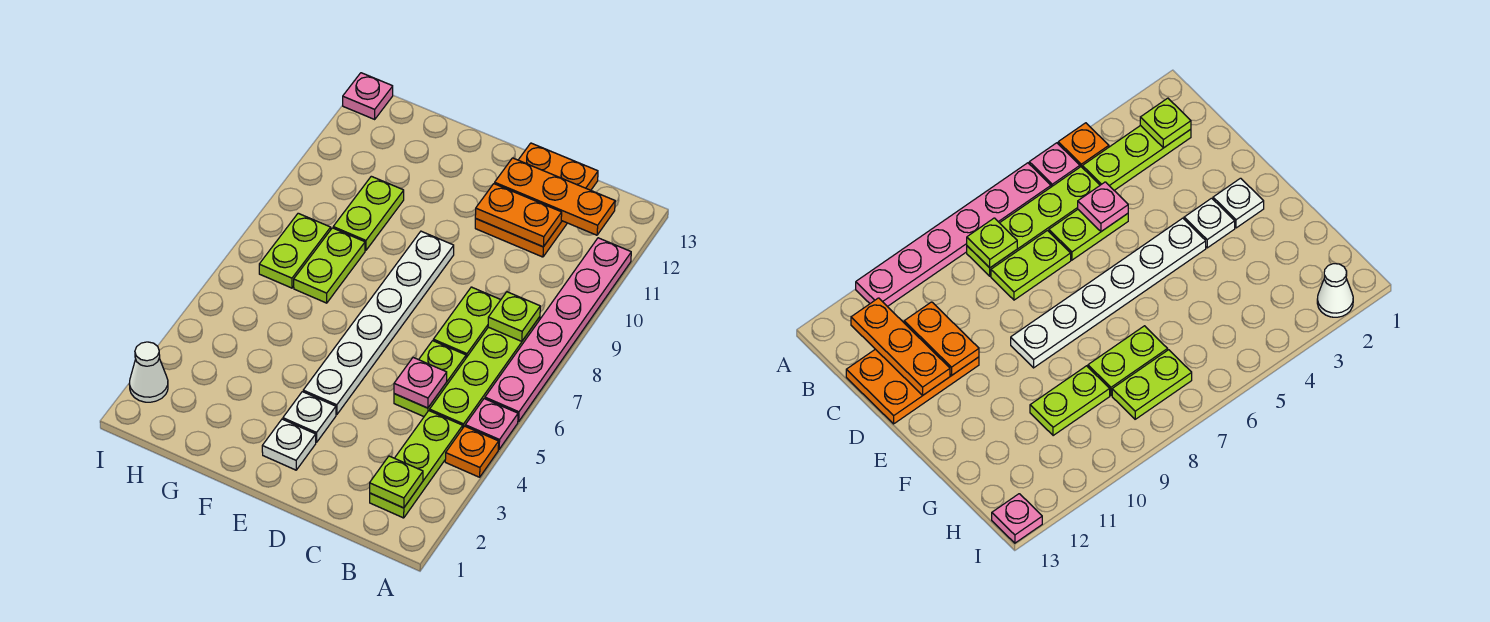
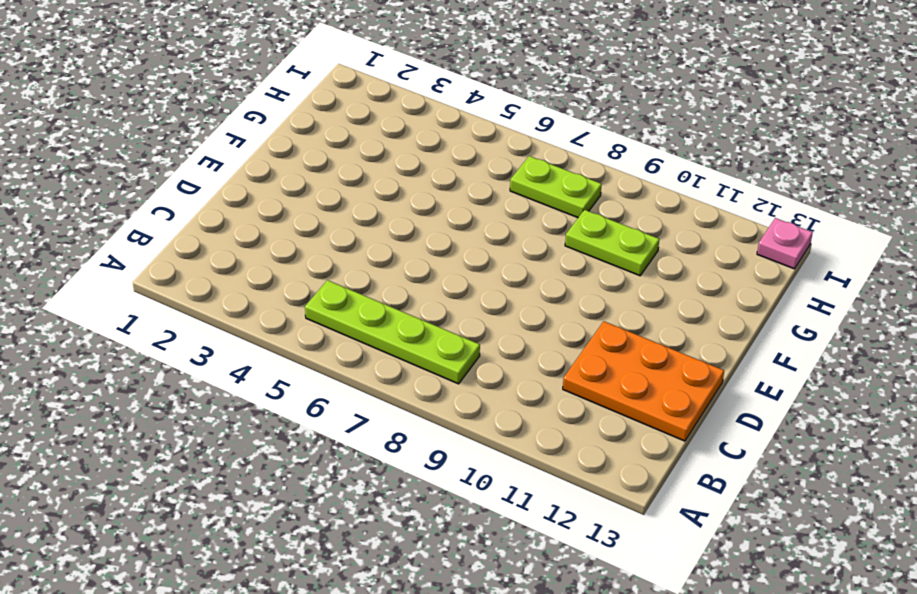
none -> orange plate A4 level 1
none -> pink plate A5 level 1
none -> pink plate A6:A11 level 1

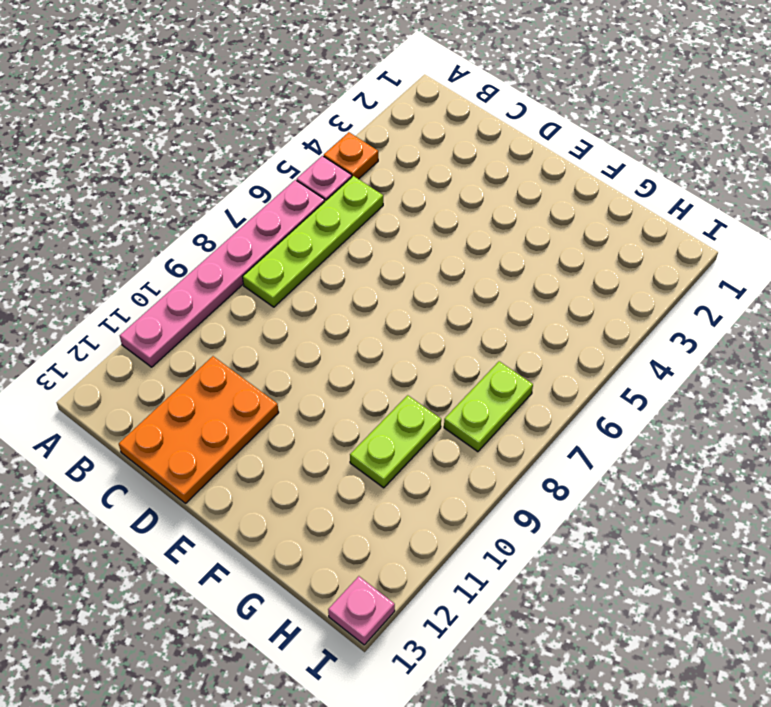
none -> lime plate B2:B4 level 1
none -> lime plate C5:C6 level 1
none -> lime plate C7:C8 level 1

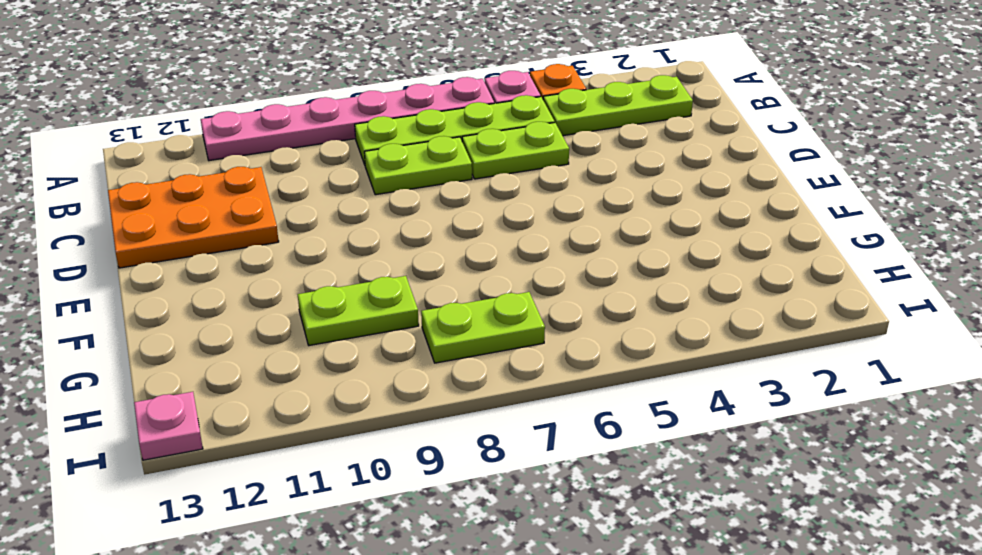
none -> white plate E2 level 1
none -> white plate E3 level 1
none -> white plate E4:E9 level 1

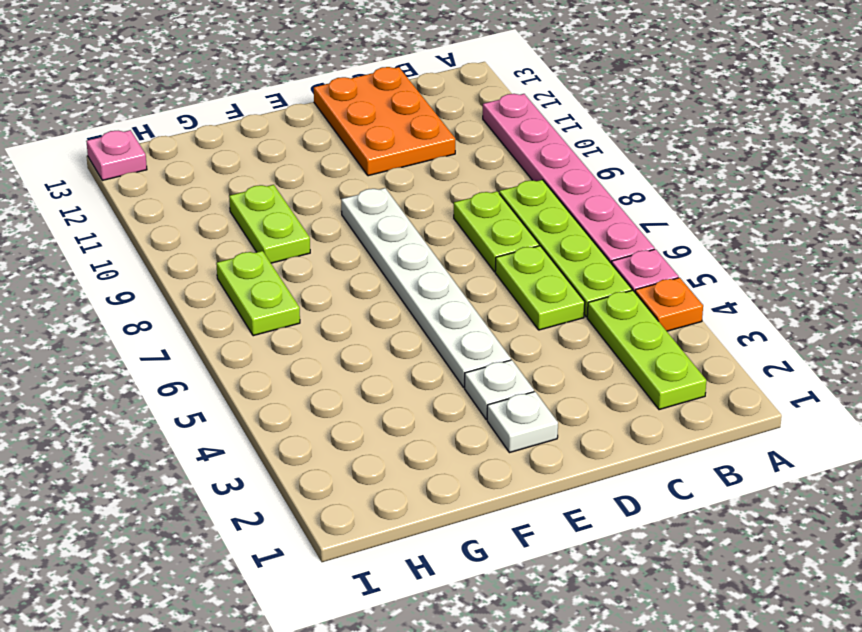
none -> lime plate G7:G8 level 1
none -> white cone I2 level 1
none -> lime plate B2 level 2

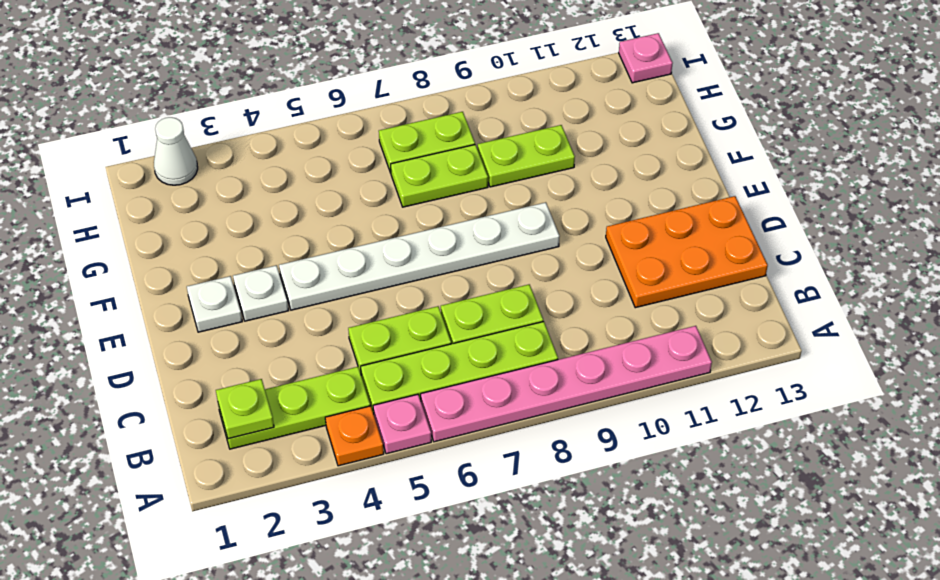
none -> lime plate B8 level 2
none -> orange plate B12:D12 level 2
none -> pink plate C5 level 2

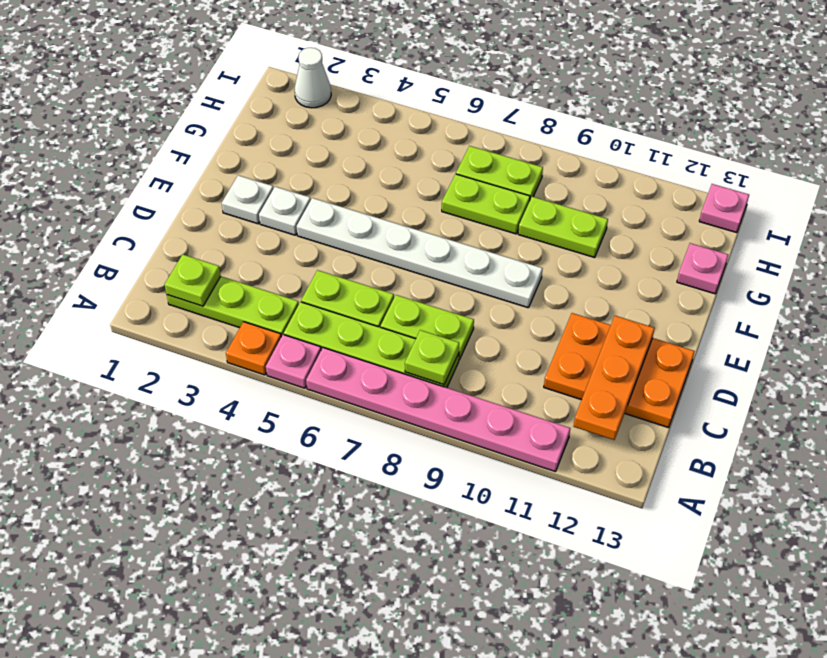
pink plate G13 level 1 -> pink plate C5 level 2
none -> orange plate C11:D11 level 2

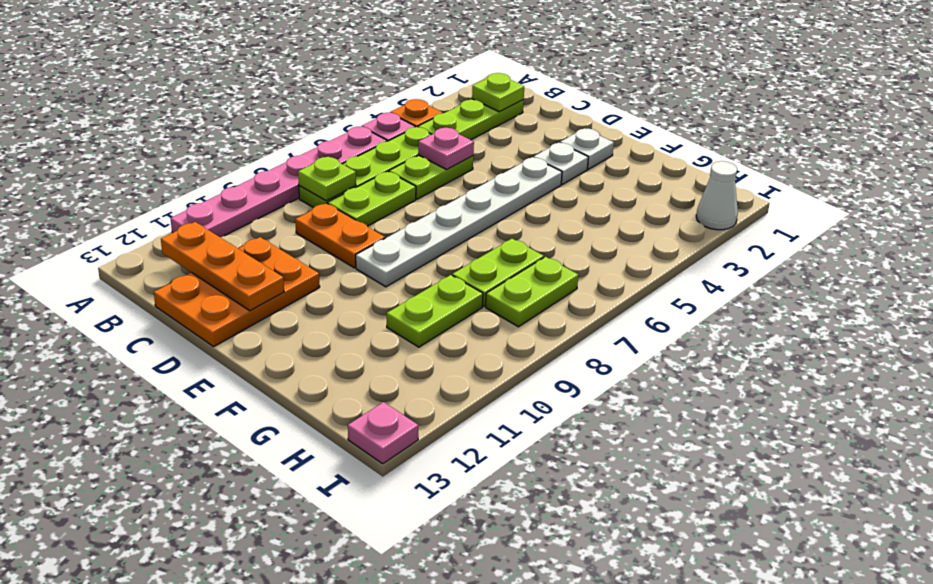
orange plate C9:D9 level 1 -> orange plate C11:D11 level 2

